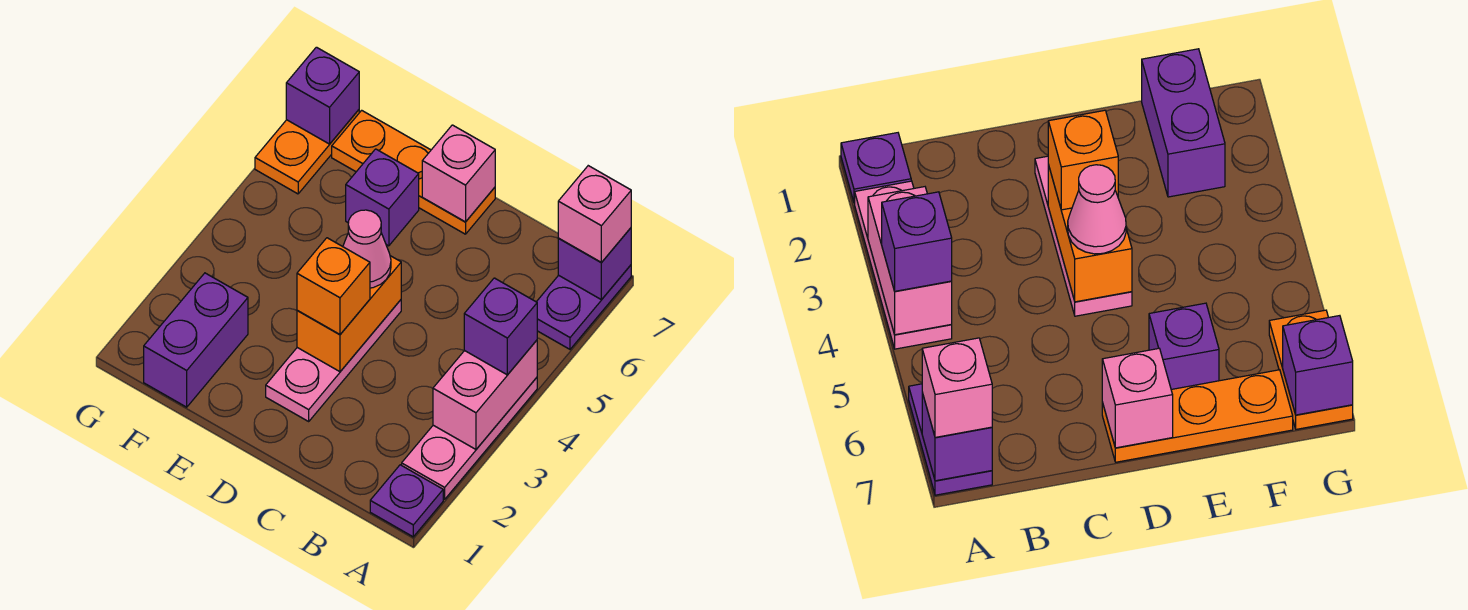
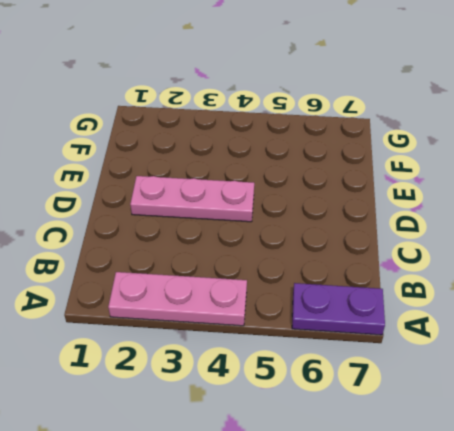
none -> purple plate A1 level 1
none -> orange plate D7:F7 level 1
none -> purple brick E6 level 1

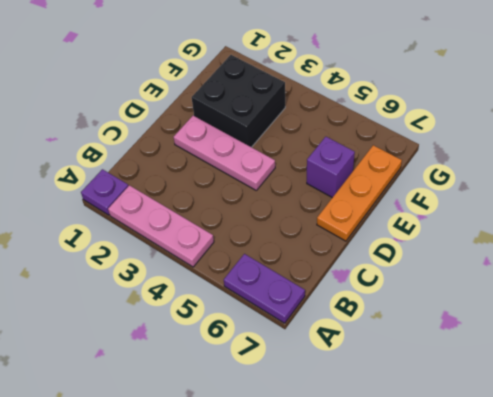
black brick E2:F3 level 1 -> purple brick F1:F2 level 1
none -> orange plate G6:G7 level 1
none -> pink brick A3:A4 level 2
none -> purple brick A7 level 2

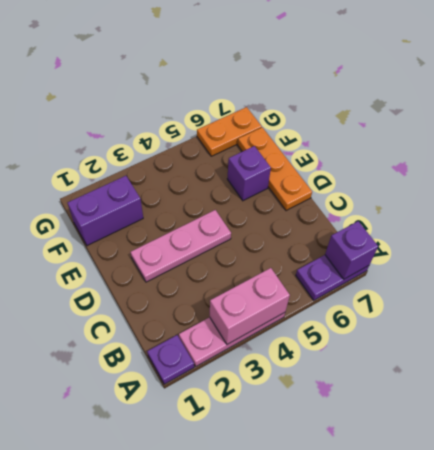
none -> orange brick D3:D4 level 2
none -> pink brick D7 level 2
none -> purple brick G7 level 2

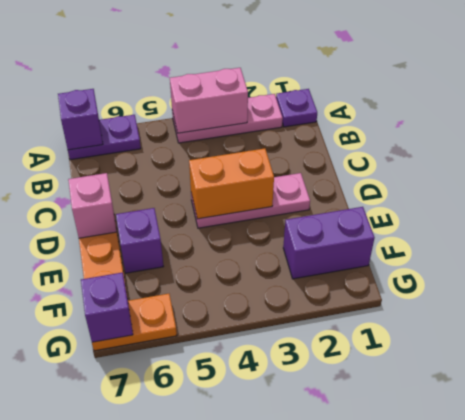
none -> purple brick A4 level 3
none -> pink brick A7 level 3
none -> orange brick D3 level 3

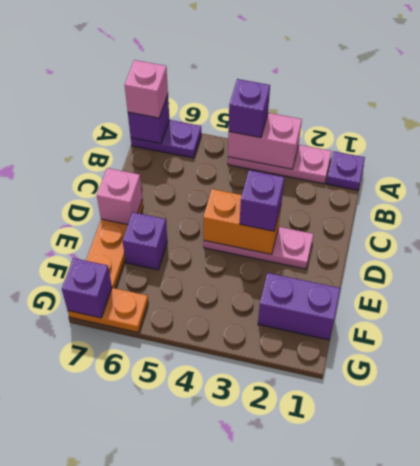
purple brick D3 level 3 -> orange brick D3 level 3
none -> pink cone D4 level 3

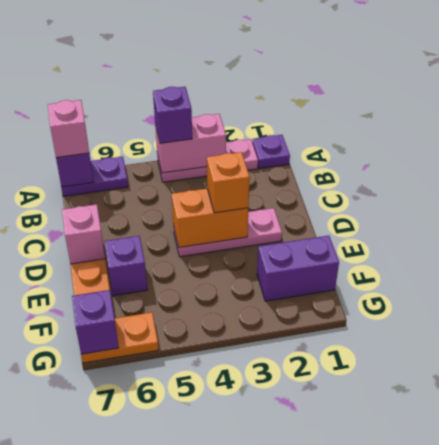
none -> pink cone D4 level 3

